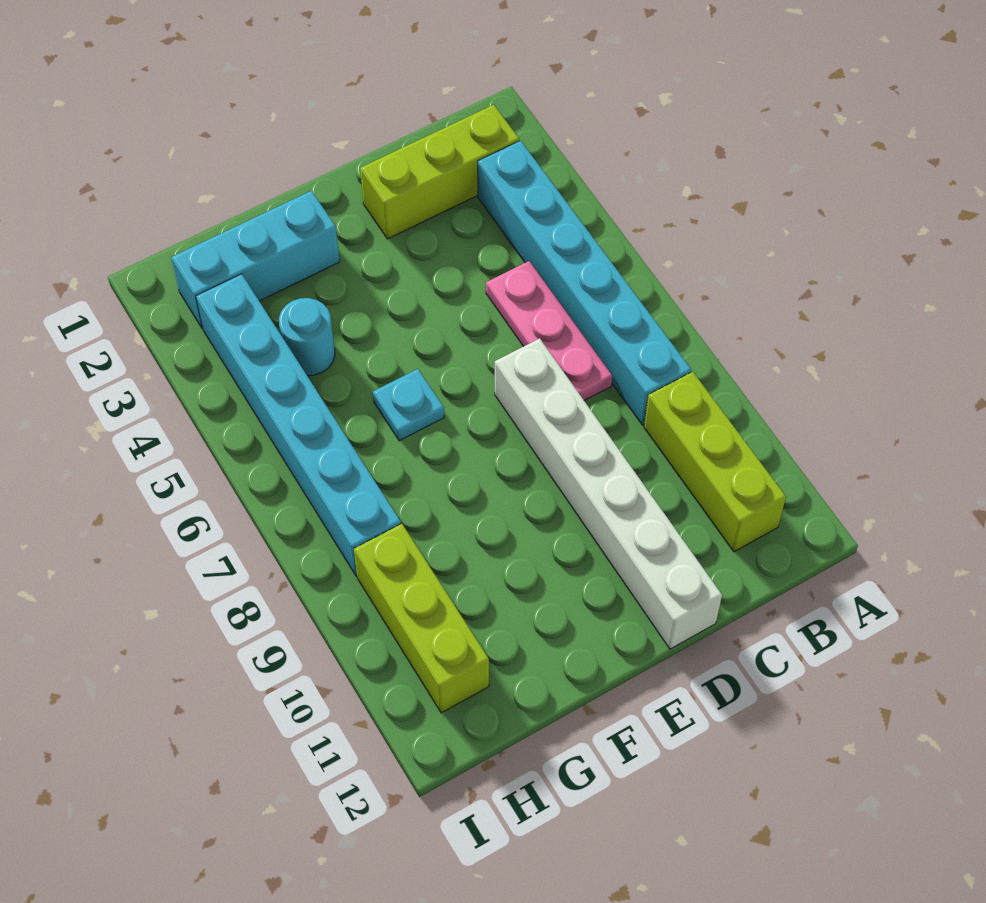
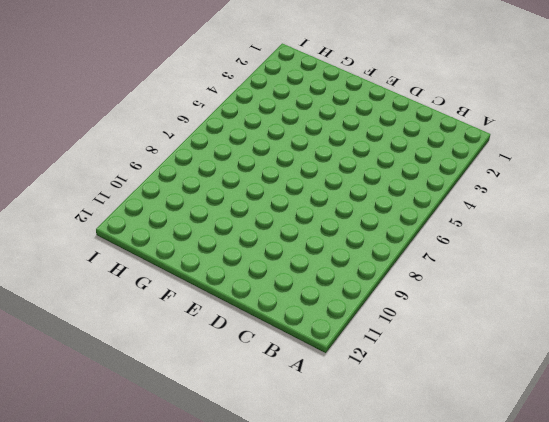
none -> lime brick B2:D2 level 1
none -> cyan brick B3:B8 level 1

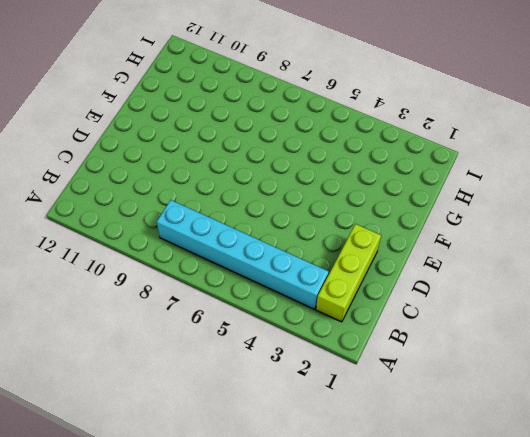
none -> lime brick B9:B11 level 1
none -> pink plate C5:C7 level 1

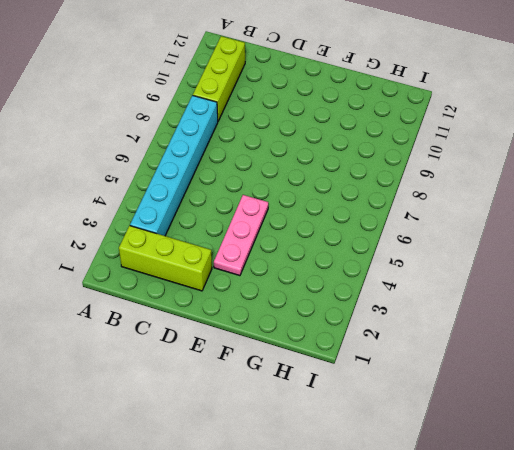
pink plate E3:E5 level 1 -> pink plate C5:C7 level 1
none -> white brick D7:D12 level 1
none -> cyan brick F2:H2 level 1

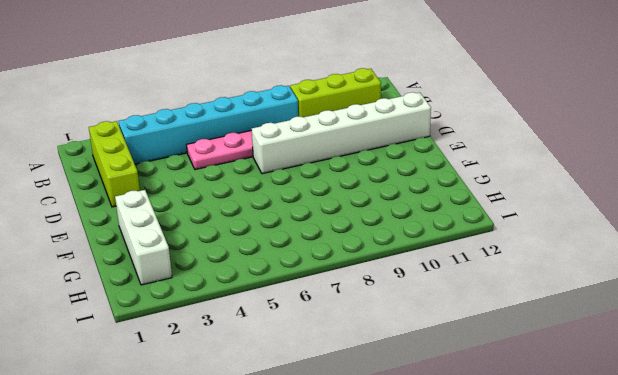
white brick F2:H2 level 1 -> cyan brick F2:H2 level 1
none -> cyan plate F6 level 1
none -> cyan round brick G4 level 1

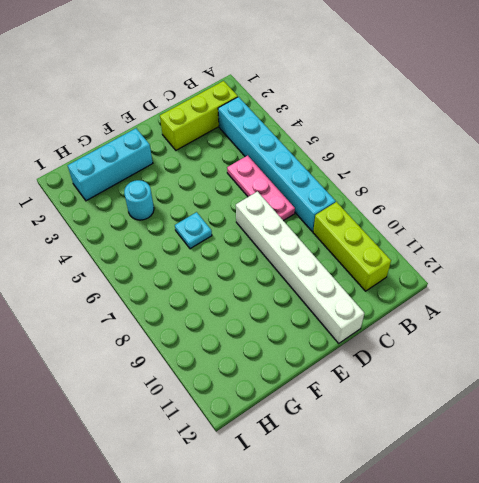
none -> cyan brick H3:H8 level 1
none -> lime brick H9:H11 level 1

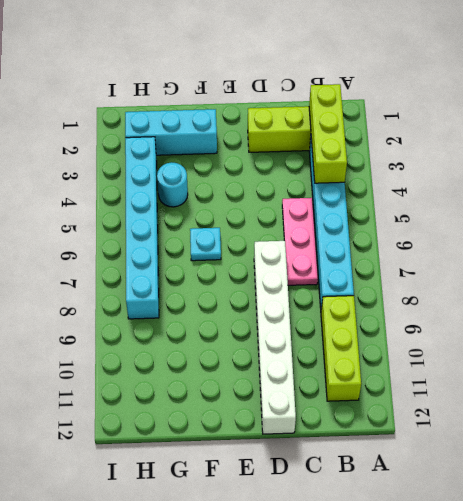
lime brick B2:B4 level 2 -> lime brick H9:H11 level 1

